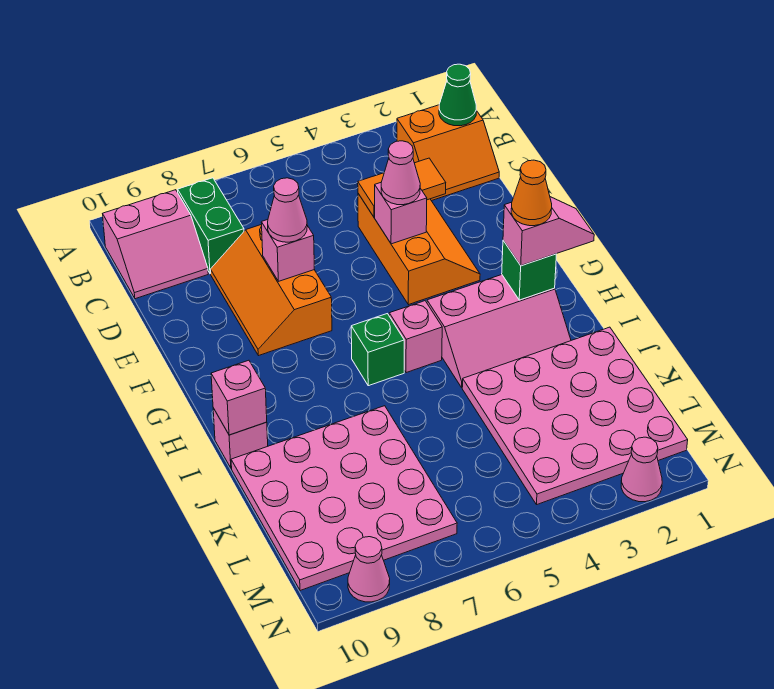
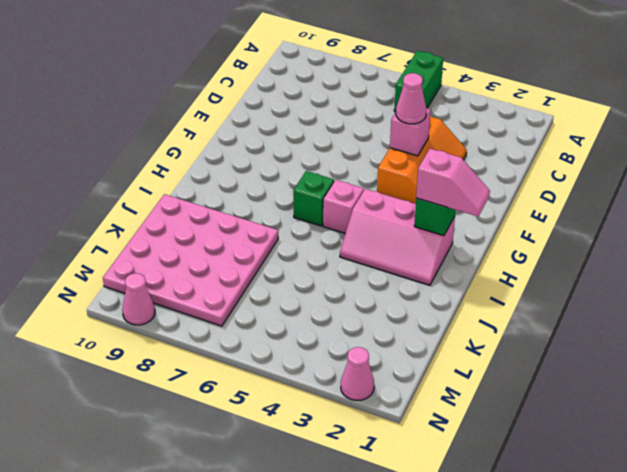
green brick A5:B5 level 1 -> green brick B8:C8 level 1
none -> orange slope B1:C2 level 1 top B
none -> pink slope B9:C10 level 1 top B
none -> orange slope D7:F8 level 1 top 7

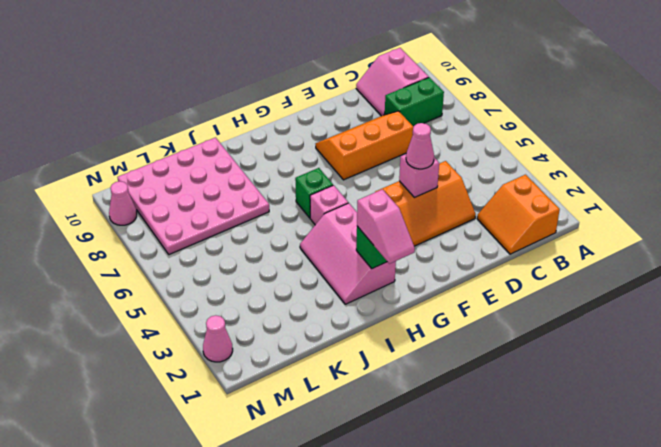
none -> pink brick I10 level 1
none -> pink plate J1:M4 level 1
none -> green cone B1 level 2

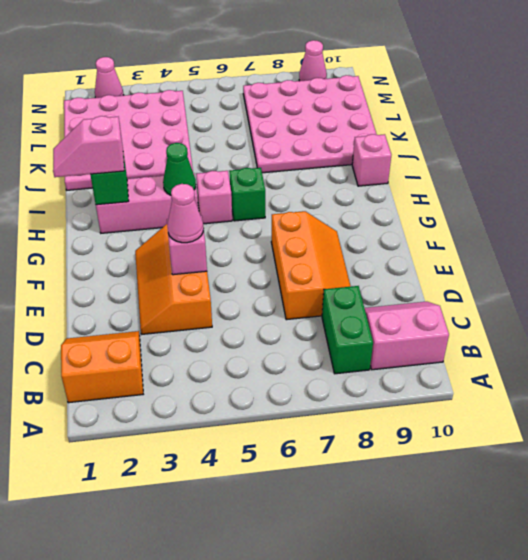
green cone H4 level 2 -> green cone B1 level 2
none -> orange tile D3:D4 level 2
none -> pink brick E7 level 2
none -> pink brick I10 level 2

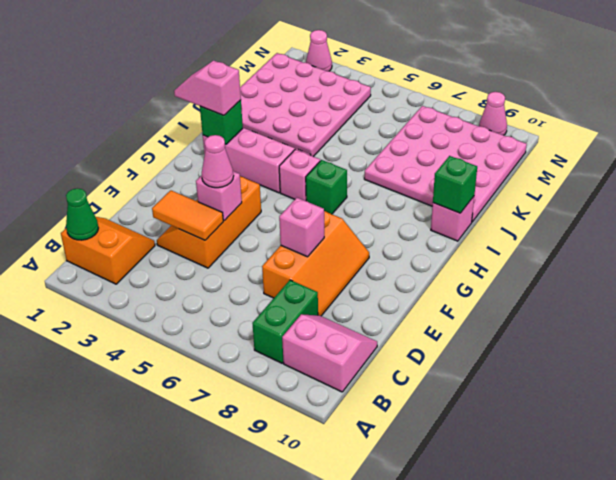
green brick I10 level 2 -> pink brick I10 level 2
none -> pink cone E7 level 3
none -> orange cone H2 level 4

